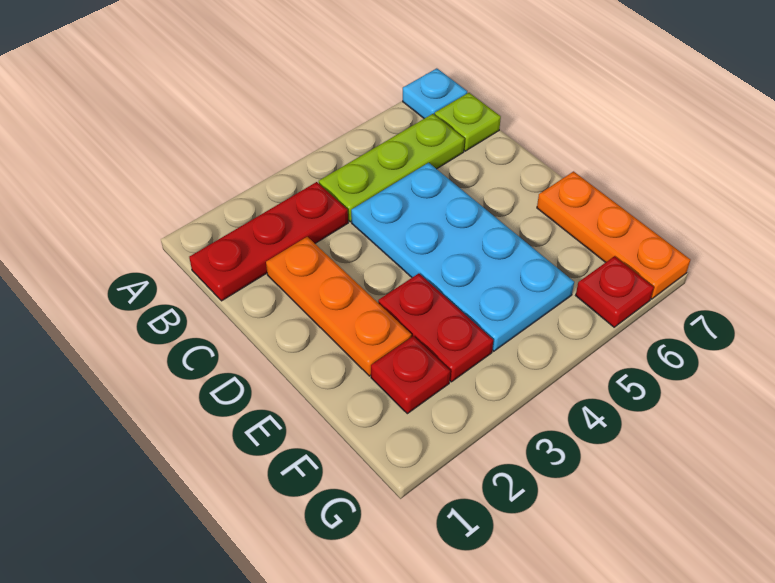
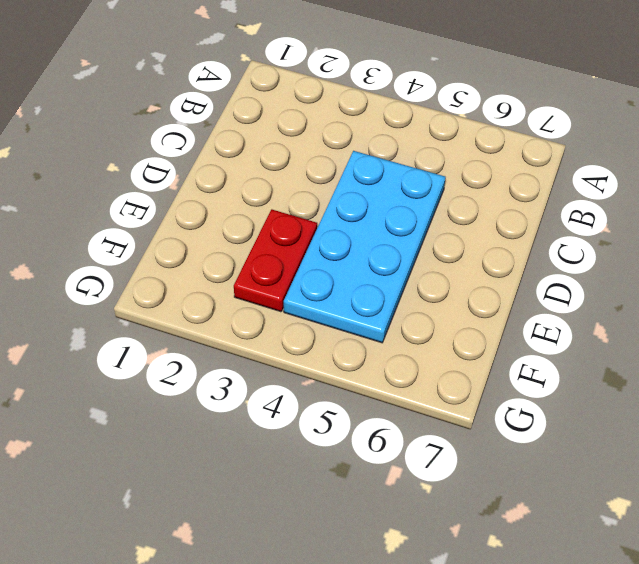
none -> cyan plate A7 level 1
none -> red plate B1:B3 level 1

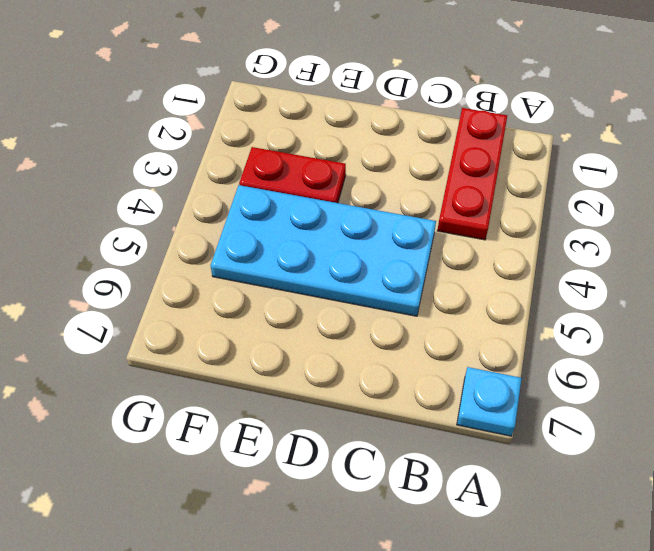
none -> lime plate B4:B6 level 1
none -> lime plate B7 level 1

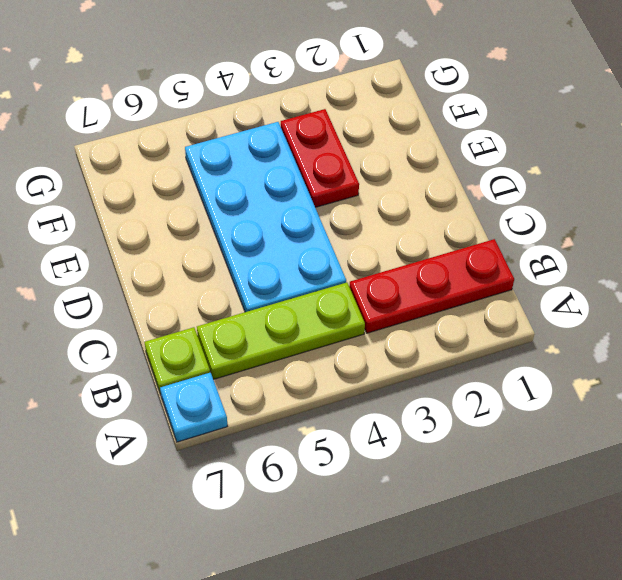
none -> orange plate C2:E2 level 1
none -> orange plate E7:G7 level 1

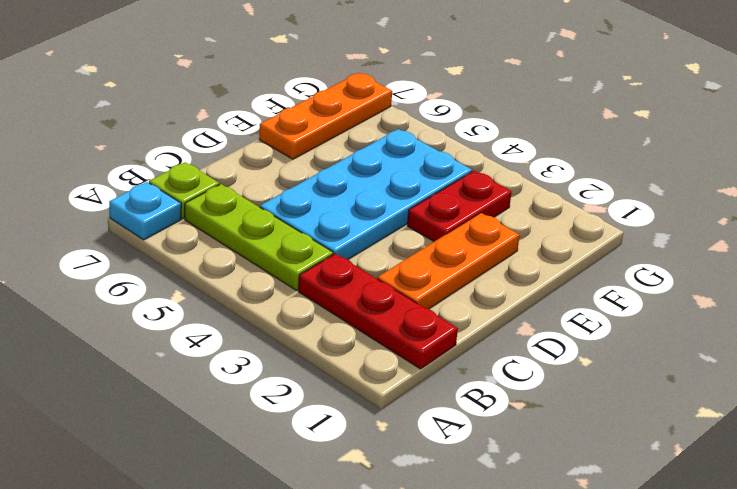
none -> red plate F2 level 1
none -> red plate G6 level 1

